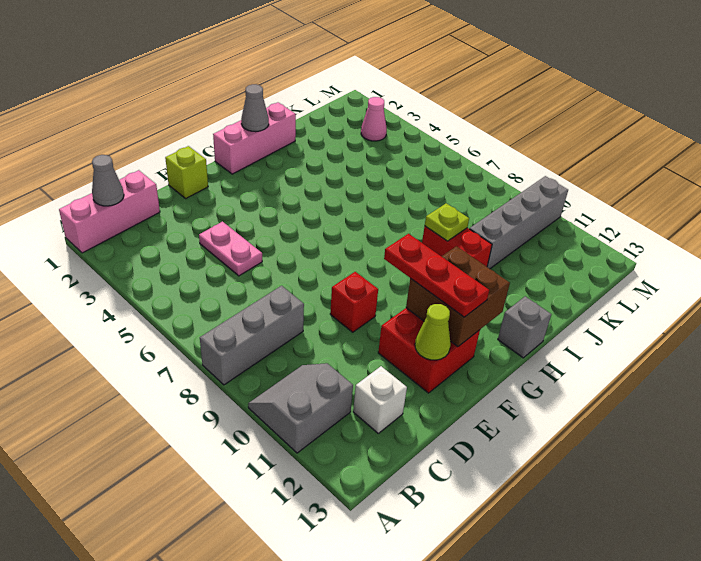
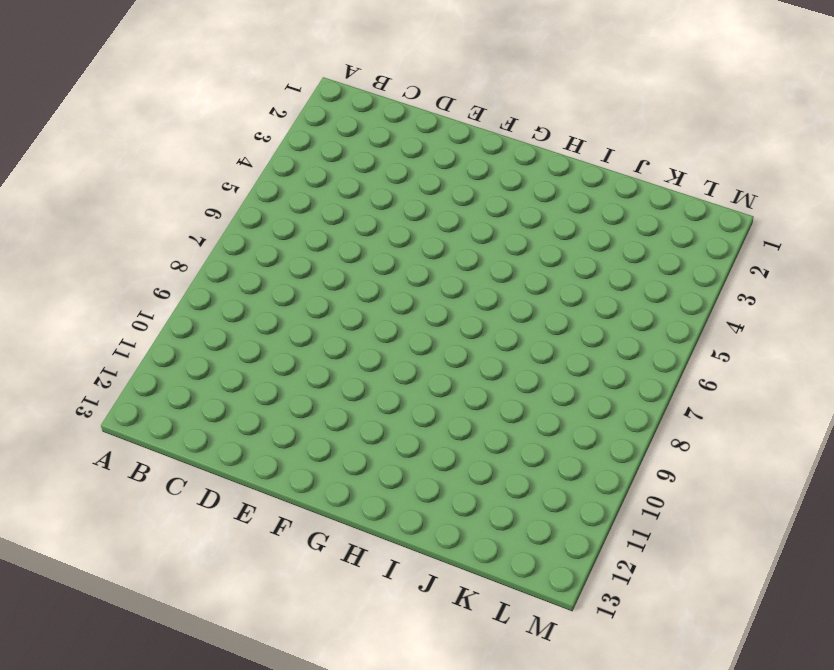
none -> pink brick A1:C1 level 1
none -> grey brick A8:C8 level 1
none -> grey slope A10:B11 level 1 top 11

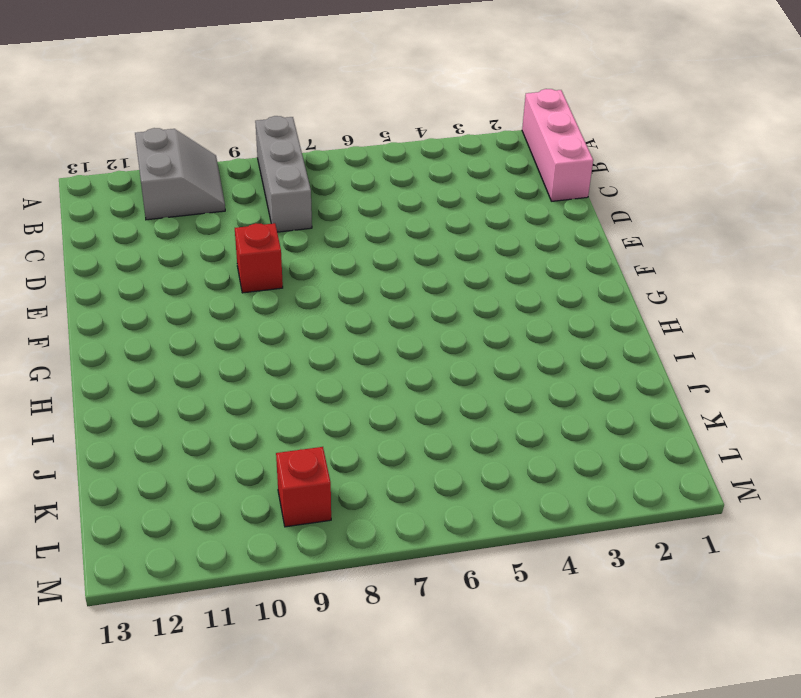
red brick L9 level 1 -> none
none -> white brick C12 level 1
none -> pink plate D4:D5 level 1
none -> lime brick E1 level 1

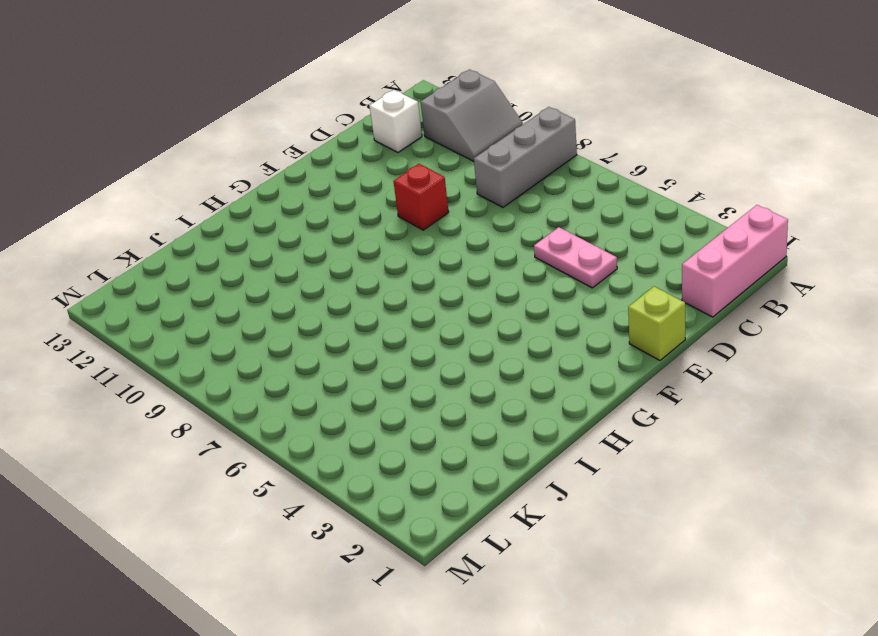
none -> red brick E11:F12 level 1
none -> pink brick G1:I1 level 1
none -> grey brick H13 level 1

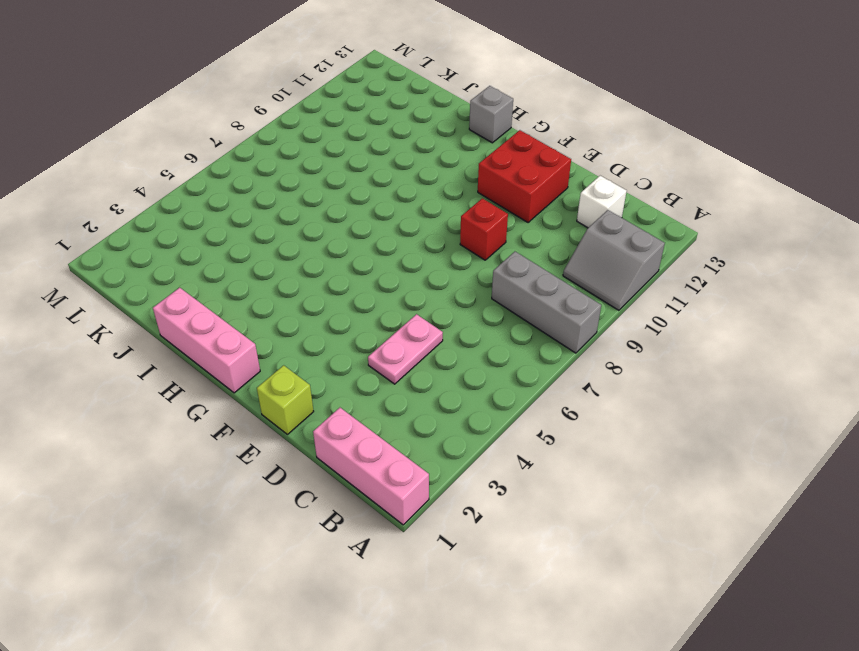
none -> red brick I9:I10 level 1
none -> grey brick J10:M10 level 1
none -> pink cone L3 level 1

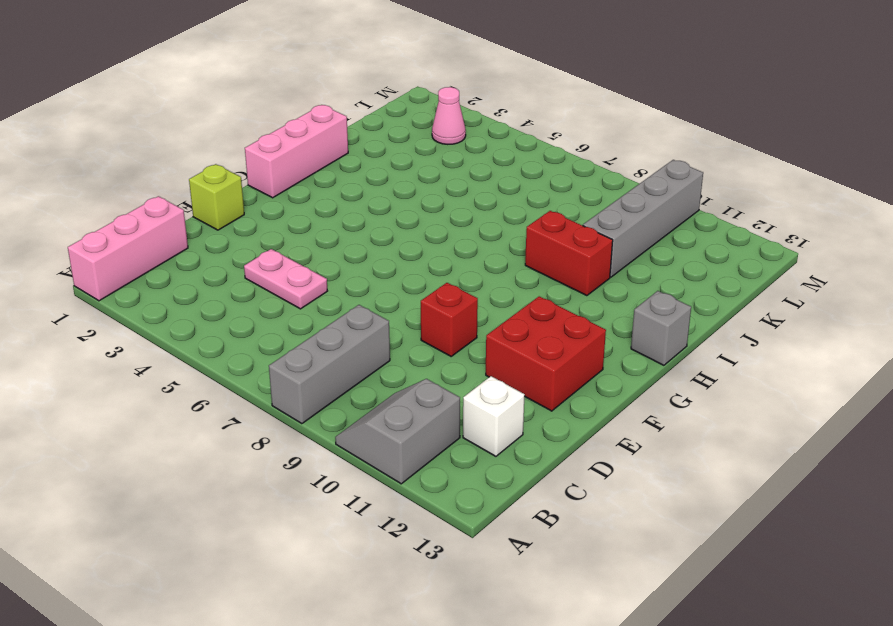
none -> grey cone B1 level 2
none -> lime cone E12 level 2
none -> brown brick F11:G12 level 2

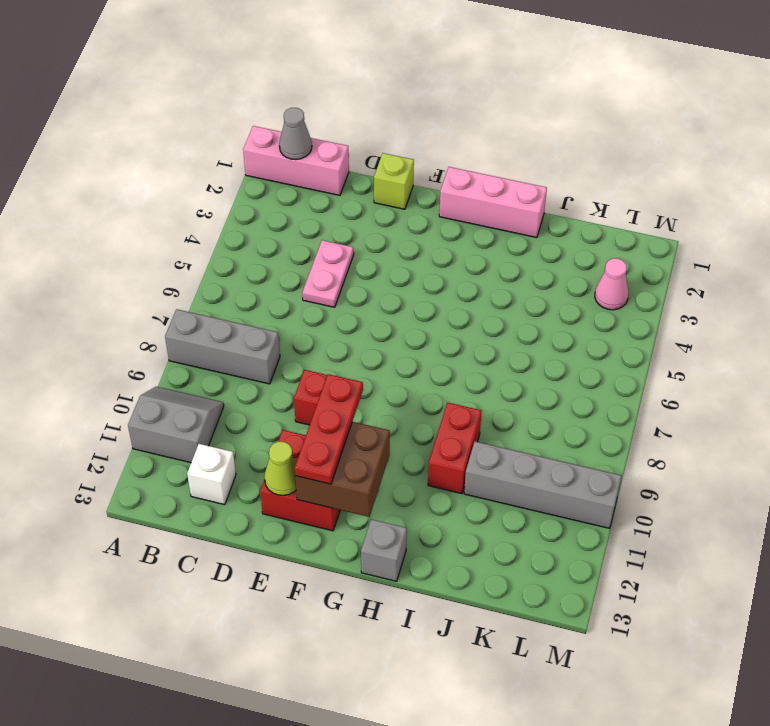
none -> grey cone H1 level 2
none -> lime plate I9 level 2

